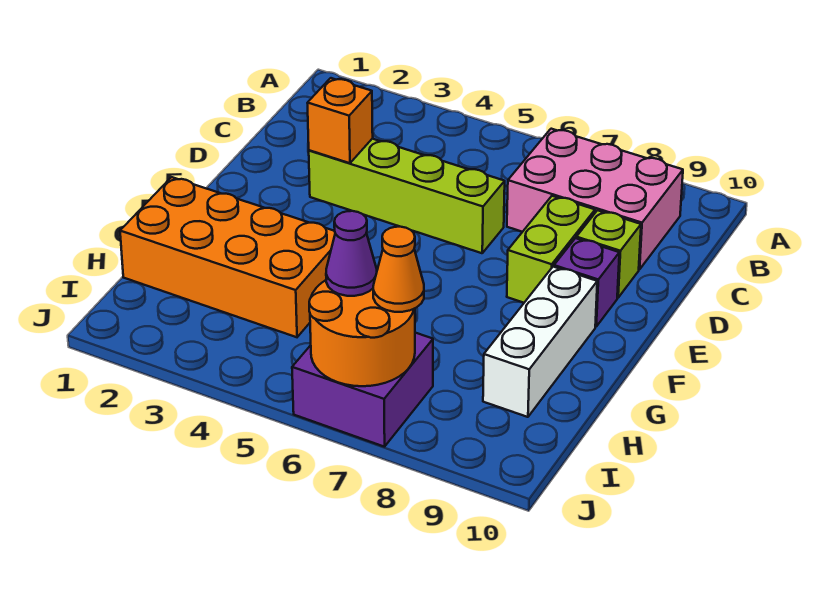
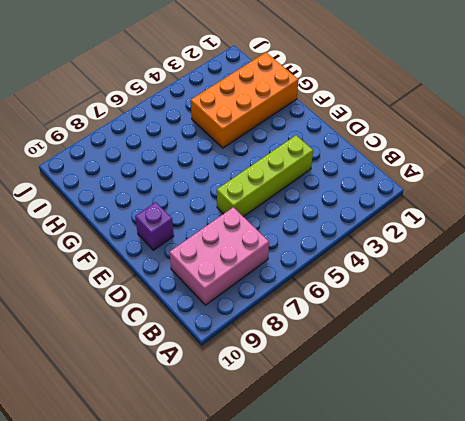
none -> lime brick D8:E8 level 1
none -> lime brick D9 level 1
none -> white brick F9:H9 level 1

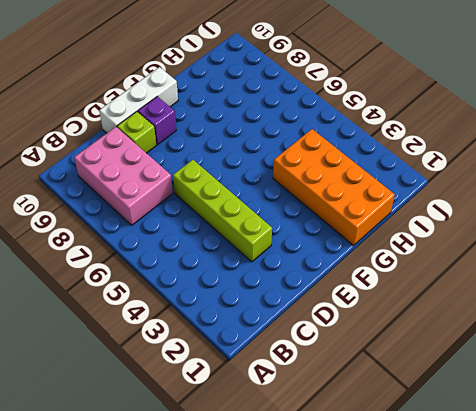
white brick D10:F10 level 1 -> white brick F9:H9 level 1
none -> lime brick D8:E8 level 1
none -> purple brick I6:J7 level 1
none -> orange brick D3 level 2

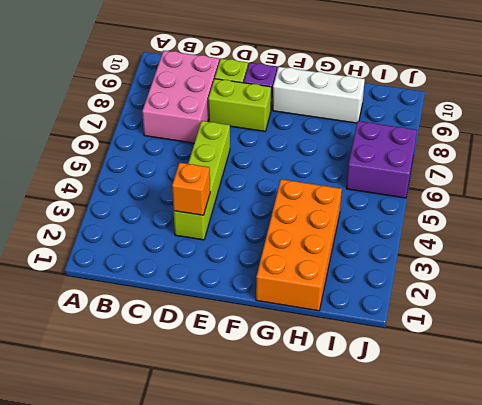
none -> orange round brick I6:J7 level 2
none -> purple cone I6 level 3
none -> orange cone I7 level 3

